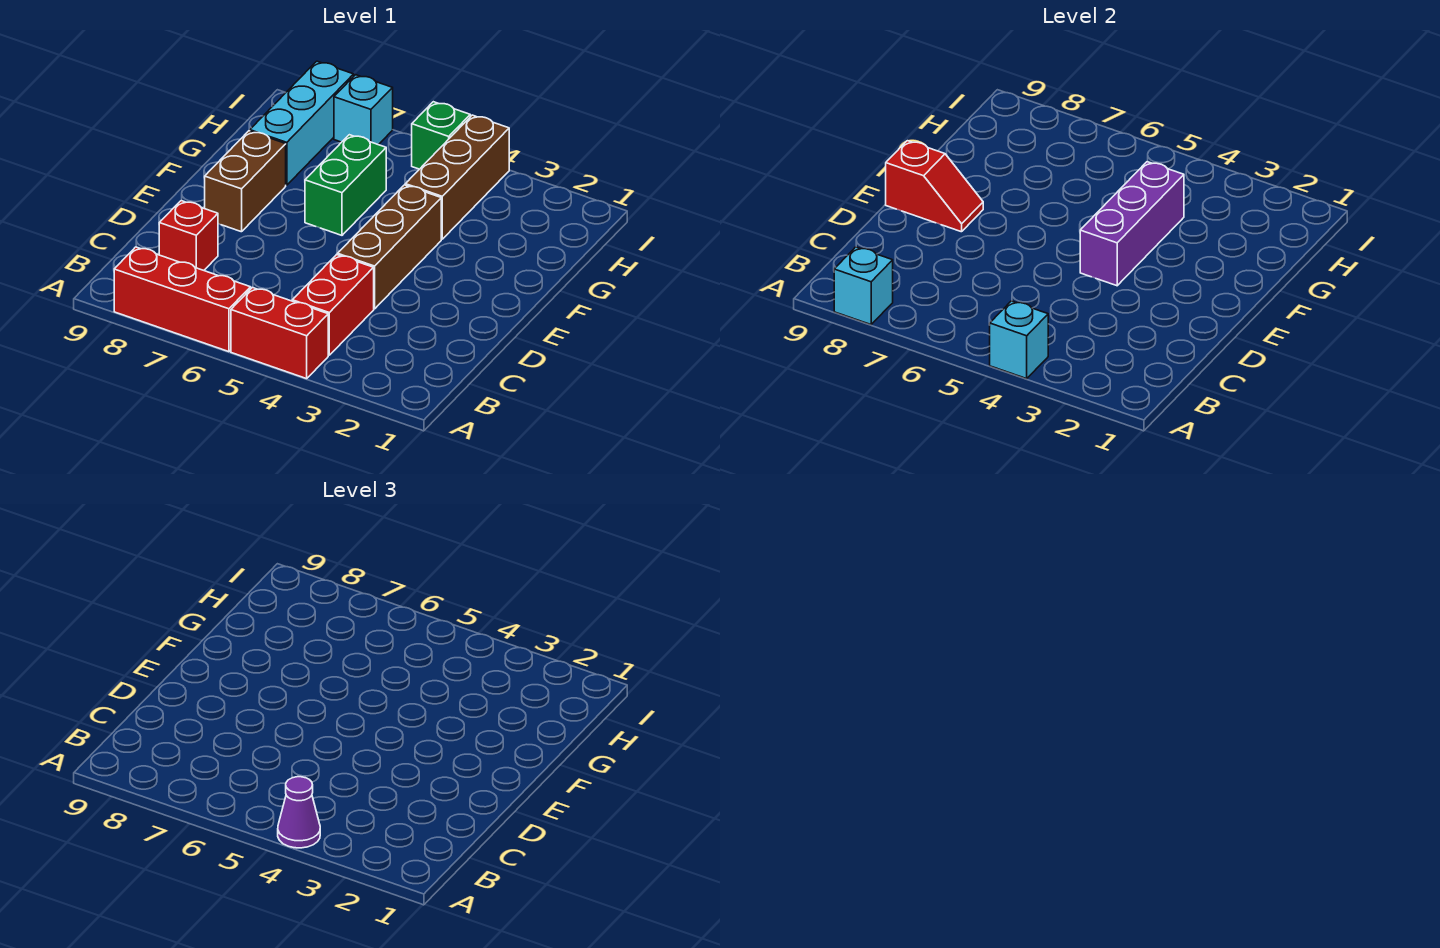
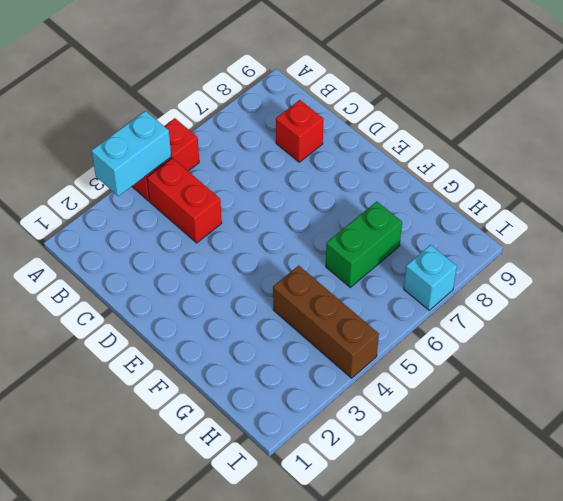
cyan brick A3:A4 level 2 -> cyan brick A4 level 2
green brick G6:G7 level 1 -> green brick F6:G6 level 1
none -> red brick A6:A8 level 1
none -> brown brick D4:F4 level 1
none -> brown brick E8:F8 level 1

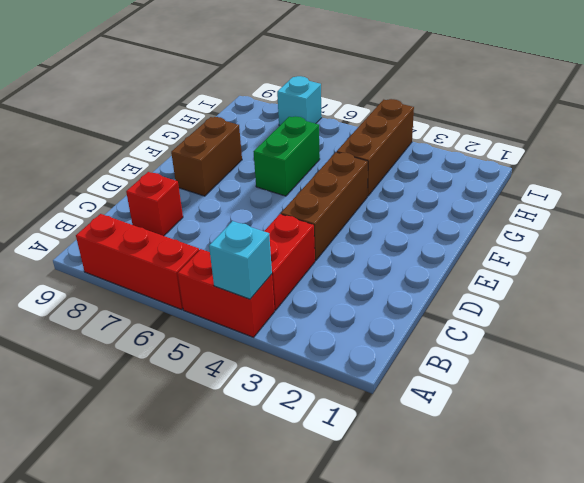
none -> cyan brick G8:I8 level 1
none -> green brick I5 level 1
none -> cyan brick A8 level 2

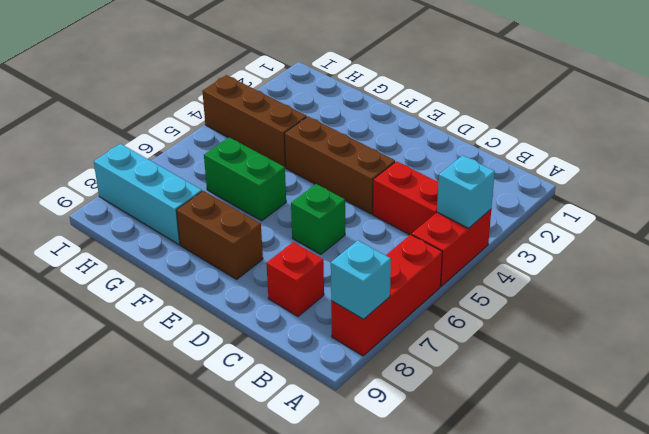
green brick D6 level 1 -> green brick I5 level 1
none -> cyan brick I7 level 1
none -> purple brick E4:G4 level 2
none -> red slope E8:E9 level 2 top 9

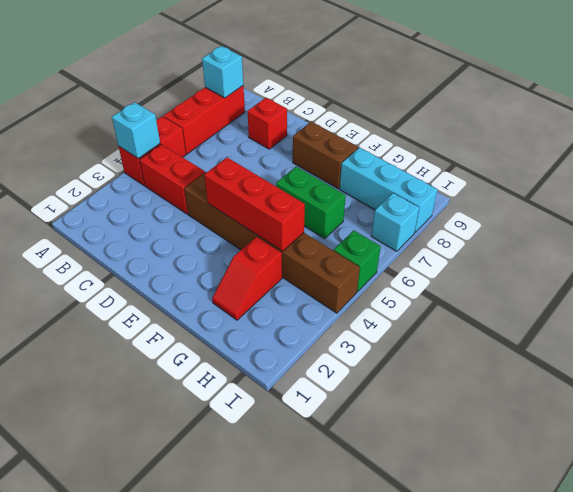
red brick E4:G4 level 2 -> purple brick E4:G4 level 2
red slope G2:G3 level 1 top 3 -> red slope E8:E9 level 2 top 9
none -> purple cone A4 level 3

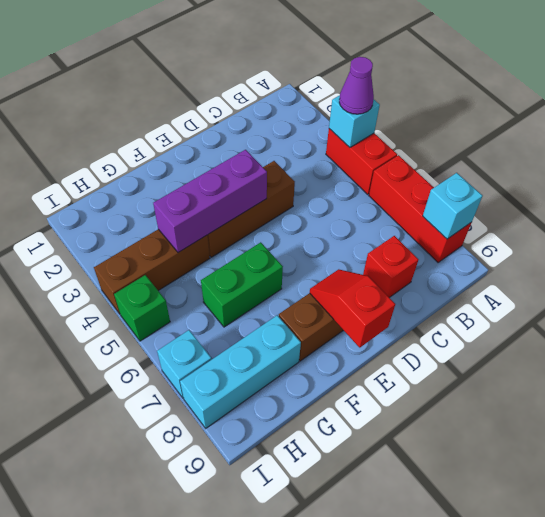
none -> red brick B4:C4 level 1

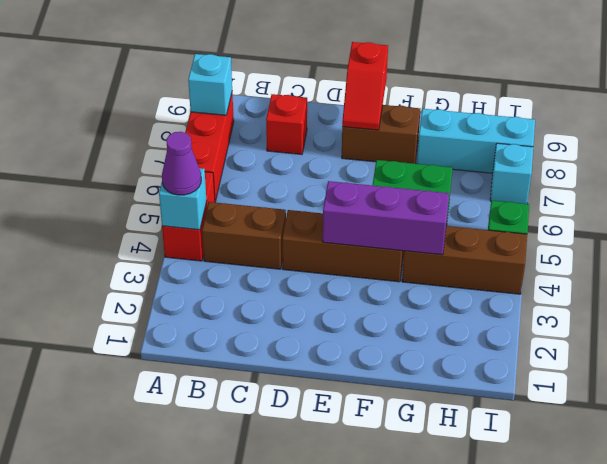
brown brick B4:C4 level 1 -> red brick B4:C4 level 1

